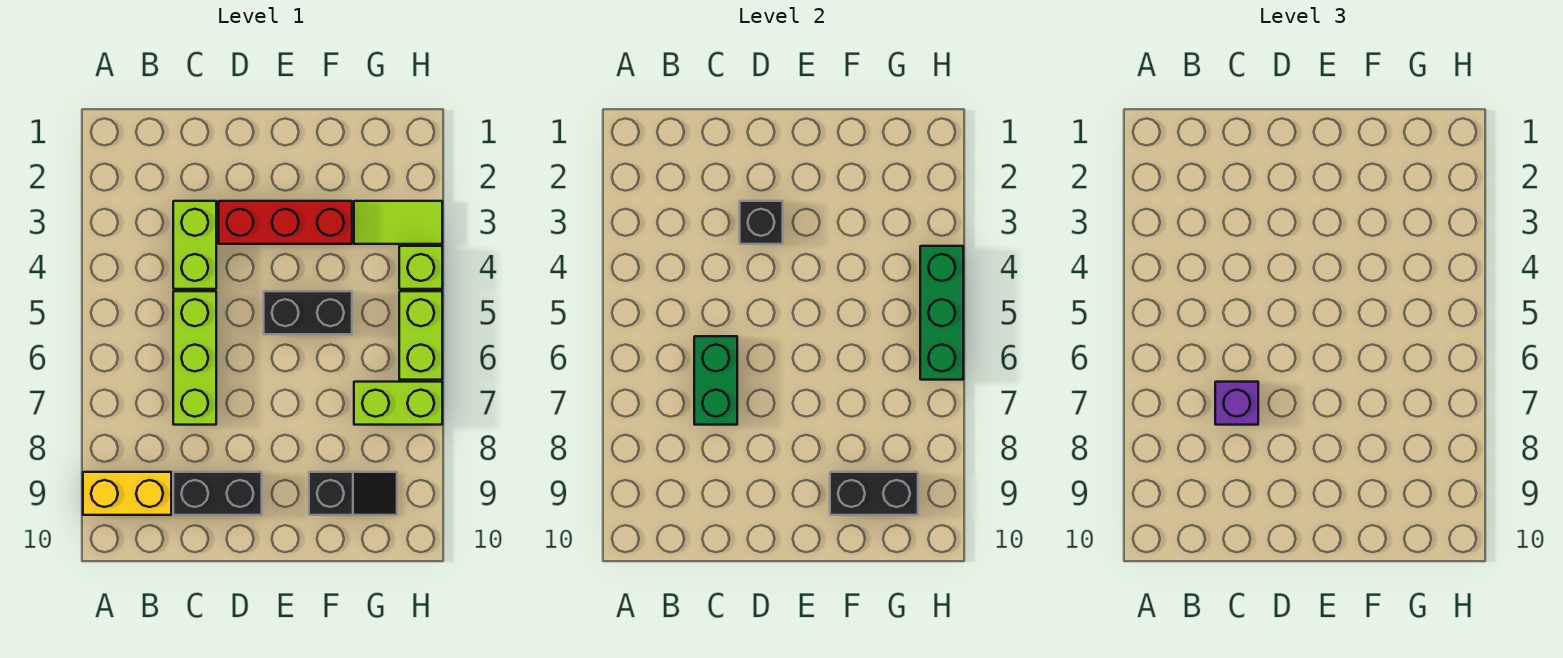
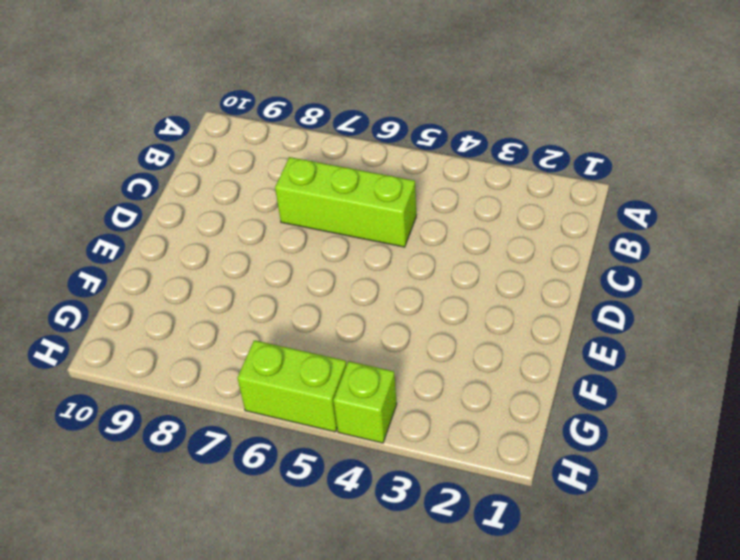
none -> yellow brick A9:B9 level 1
none -> lime brick C3:C4 level 1
none -> black brick C9:D9 level 1

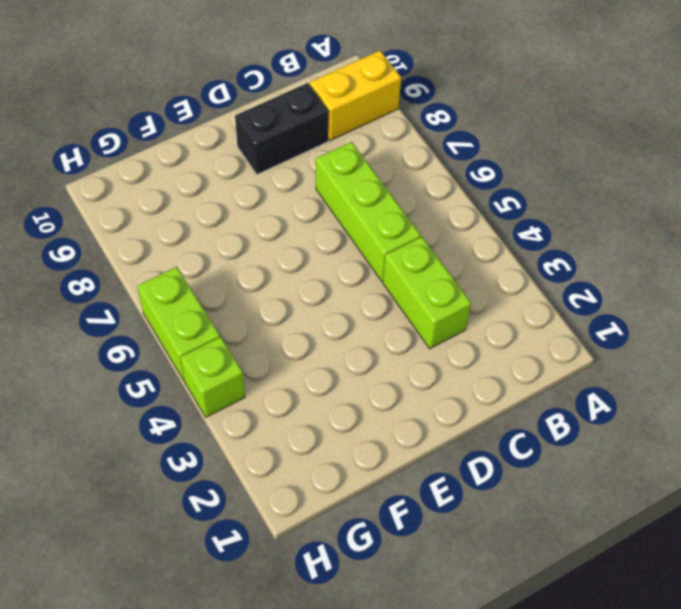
none -> red brick D3:F3 level 1
none -> black brick E5:F5 level 1
none -> black slope F9:G9 level 1 top F

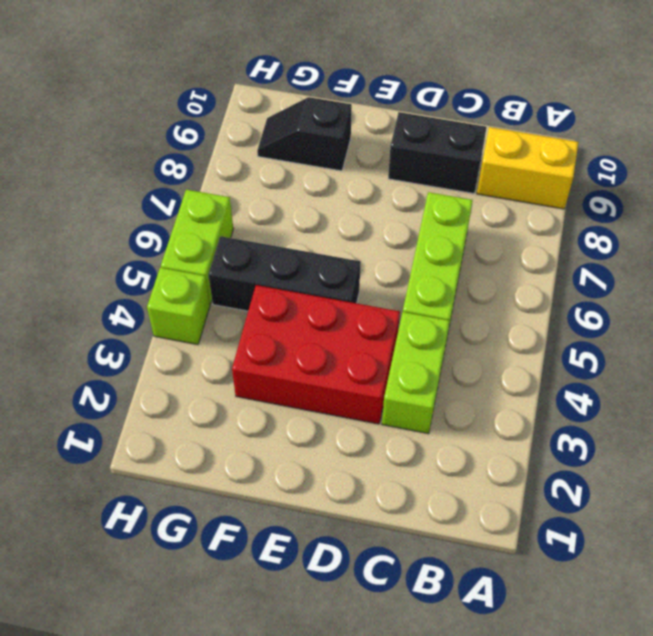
red brick D3:F4 level 1 -> red brick D3:F3 level 1
black brick E5:G5 level 1 -> black brick E5:F5 level 1
none -> lime tile G3:H3 level 1
none -> lime brick G7:H7 level 1
none -> green brick C6:C7 level 2

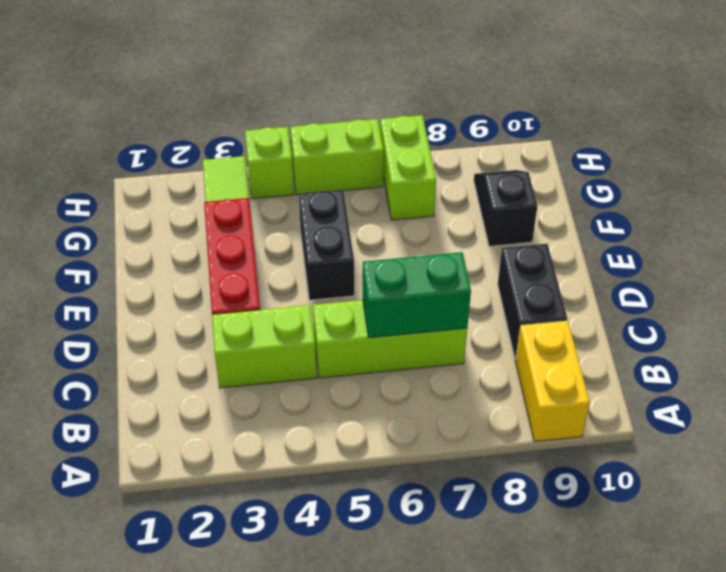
none -> black brick D3 level 2
none -> black brick F9:G9 level 2
none -> green brick H4:H6 level 2

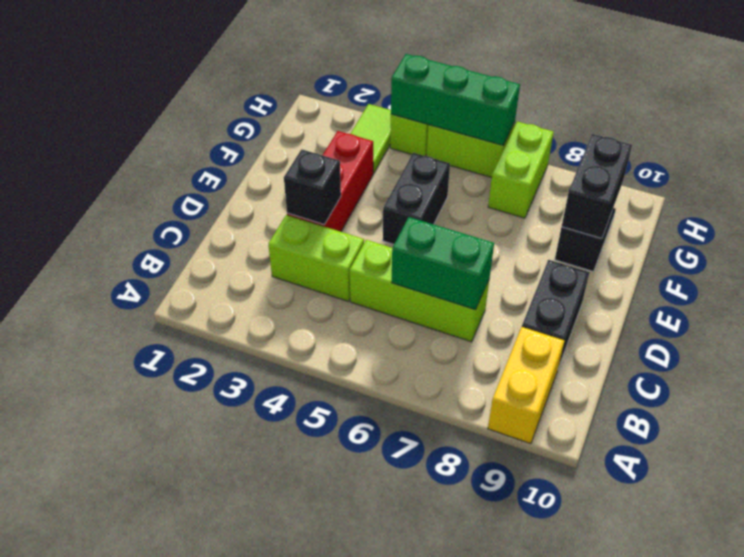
none -> purple brick C7 level 3

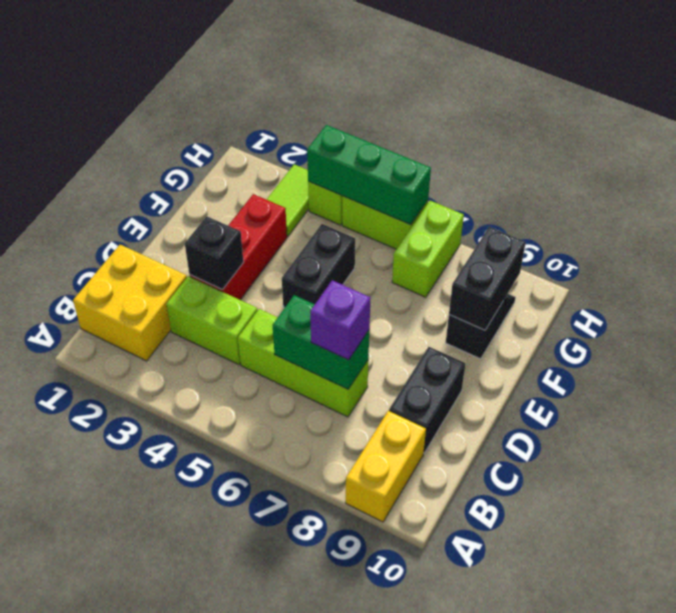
yellow brick B1:C2 level 1 -> none

